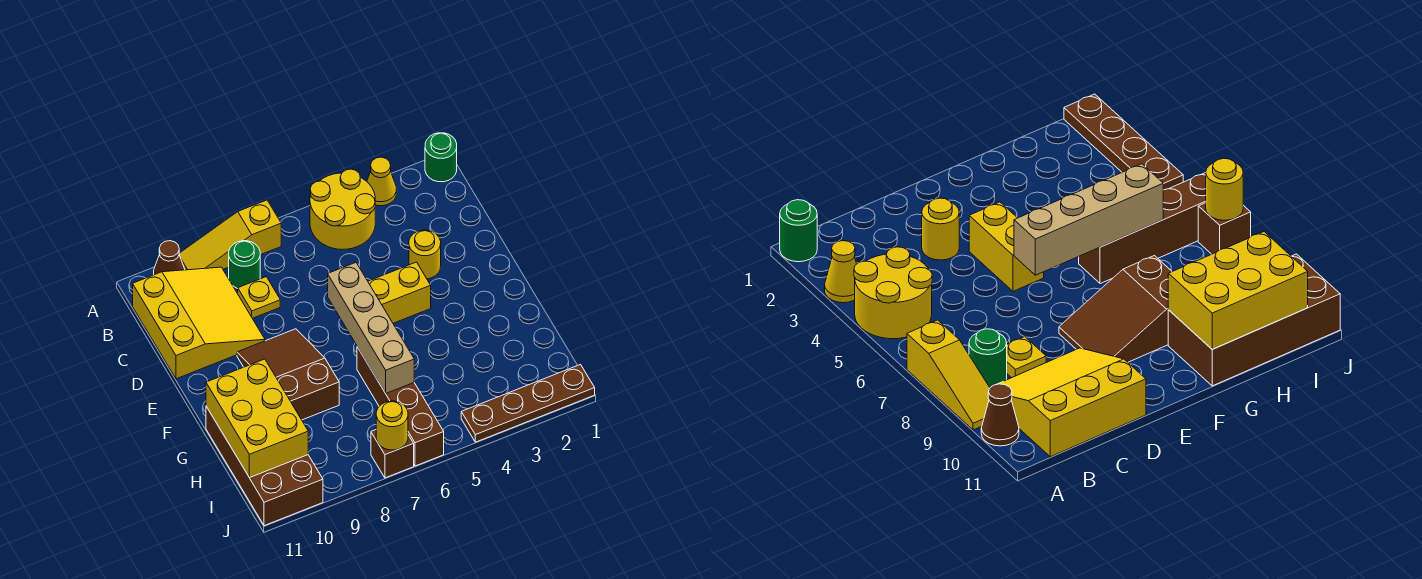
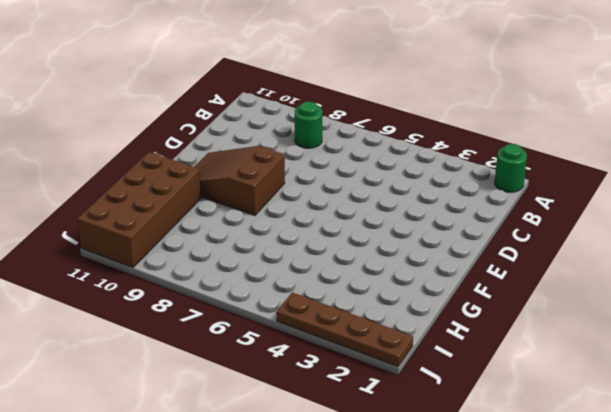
brown slope E8:F10 level 1 top 8 -> brown slope E8:G9 level 1 top G
none -> yellow cone A3 level 1
none -> yellow round brick A4:B5 level 1
none -> yellow slope A7:A9 level 1 top 7

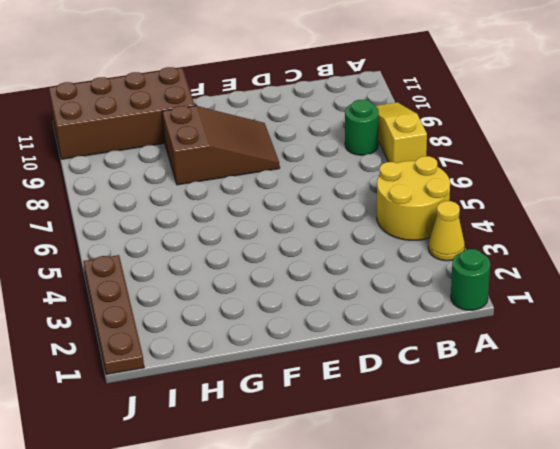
none -> brown cone A10 level 1
none -> yellow slope B9:D11 level 1 top 11
none -> yellow plate C8 level 1

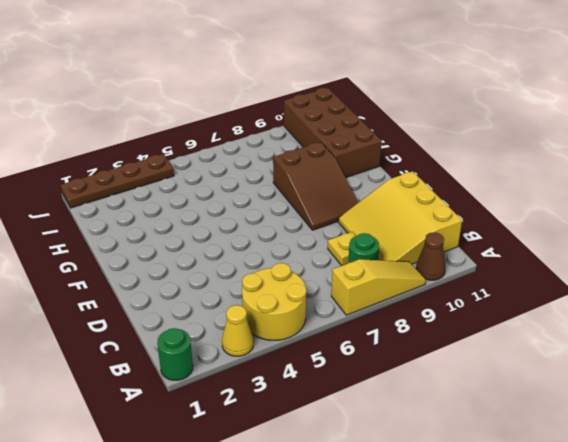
none -> yellow round brick D3 level 1
none -> yellow brick E4:E5 level 1
none -> brown brick G6:J6 level 1

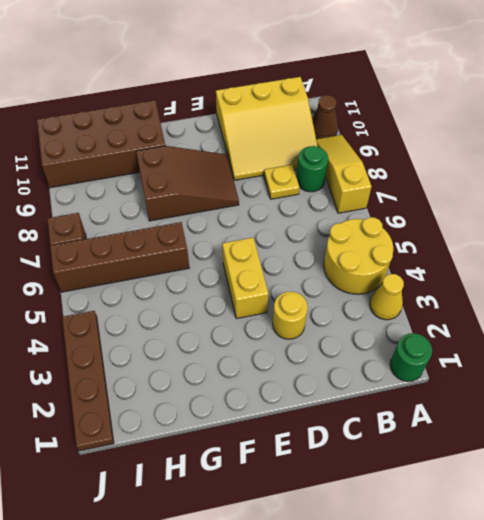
none -> tan brick E6:H6 level 2
none -> yellow brick G10:I11 level 2
none -> yellow round brick J7 level 2

